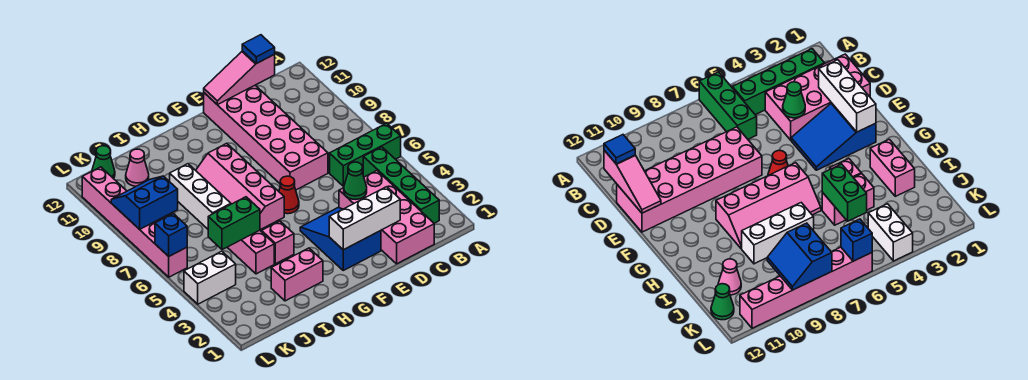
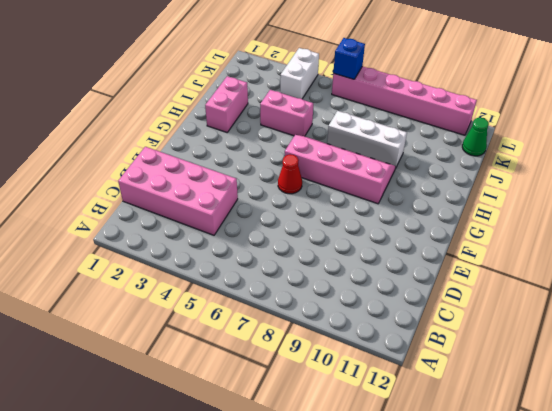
none -> green brick A6:C6 level 1
none -> green brick B2:B5 level 1
none -> pink brick D7:E12 level 1

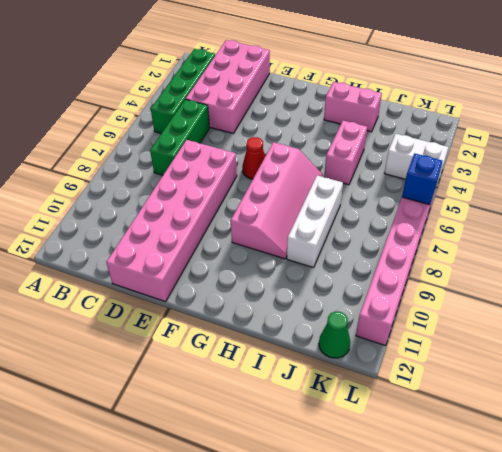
green brick C5:C7 level 1 -> green brick A6:C6 level 1
none -> blue slope E2:F4 level 1 top 2
none -> pink brick H4 level 1
none -> pink cone J11 level 1

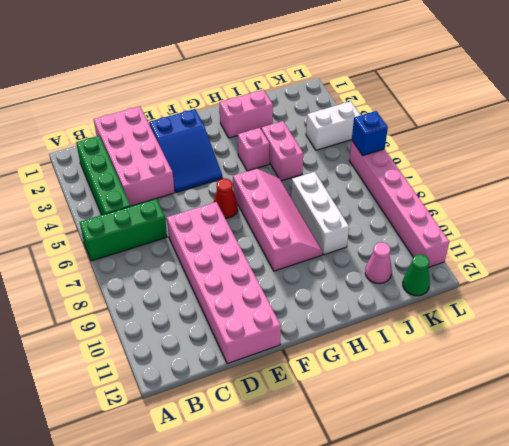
none -> pink slope C12:E12 level 2 top C
none -> white brick D2:F2 level 2
none -> green cone D4 level 2

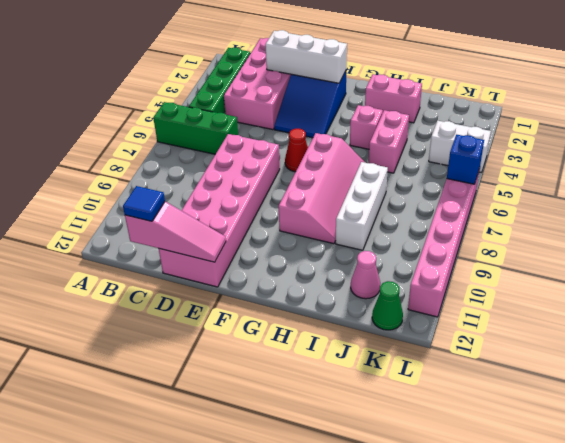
none -> green cone D4 level 2
none -> green brick I5:J5 level 2
none -> blue slope K8:L9 level 2 top 8

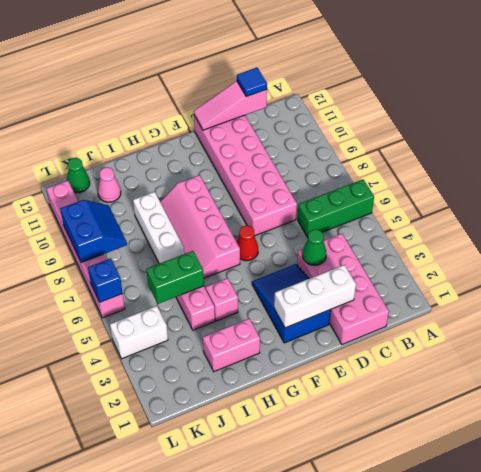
blue slope K8:L9 level 2 top L -> blue slope K8:L9 level 2 top 8
none -> green brick B2:B5 level 1

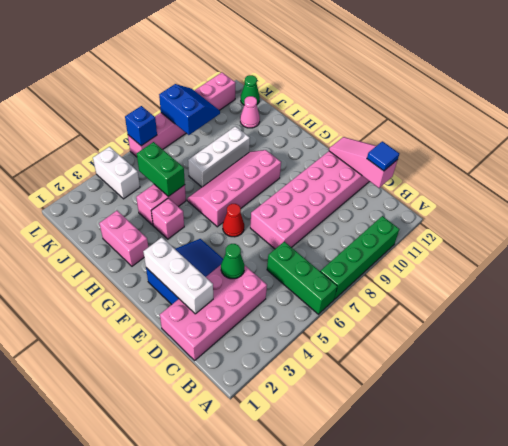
green brick A7:A10 level 1 -> green brick B2:B5 level 1

